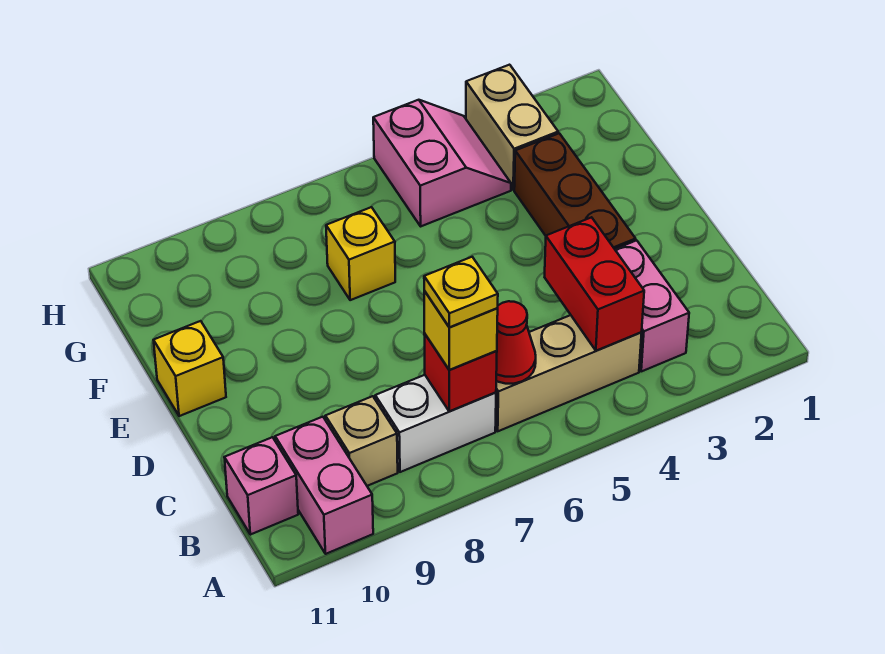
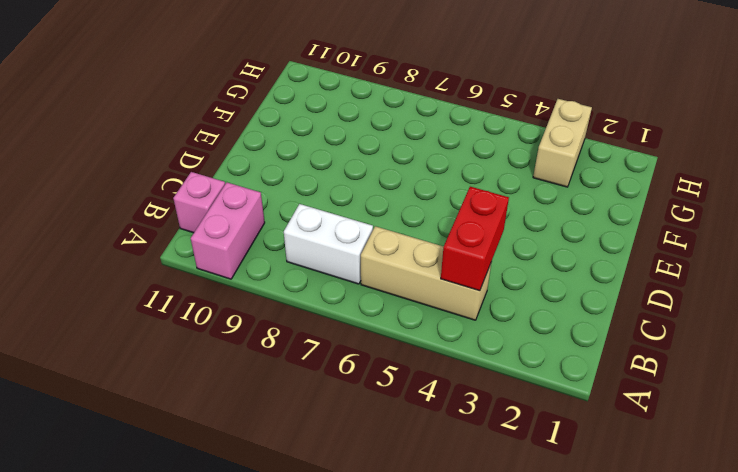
none -> pink brick B3:C3 level 1
none -> tan brick B9 level 1
none -> brown brick D3:F3 level 1

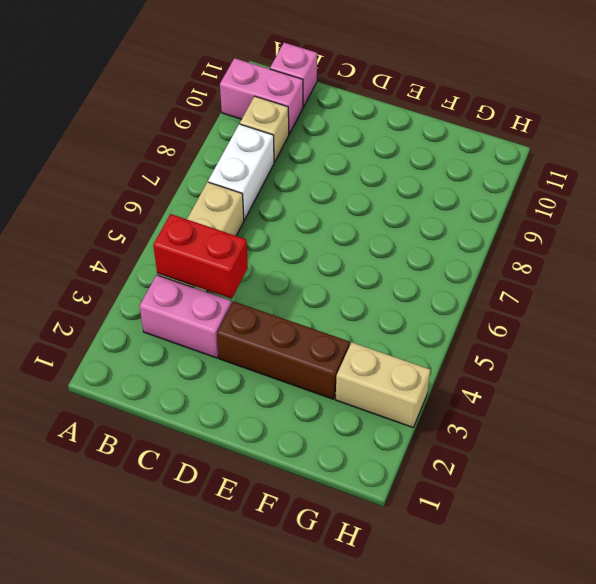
none -> yellow brick E11 level 1
none -> yellow brick F7 level 1
none -> pink slope G4:H5 level 1 top 5

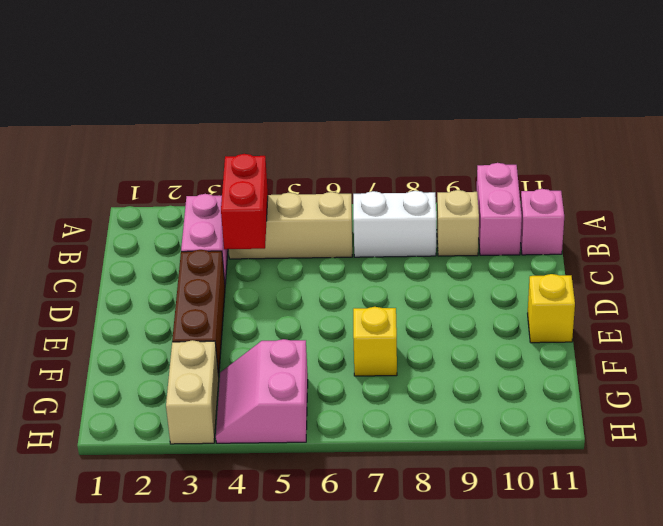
none -> red cone B6 level 2
none -> red brick B7 level 2
none -> yellow brick B7 level 3

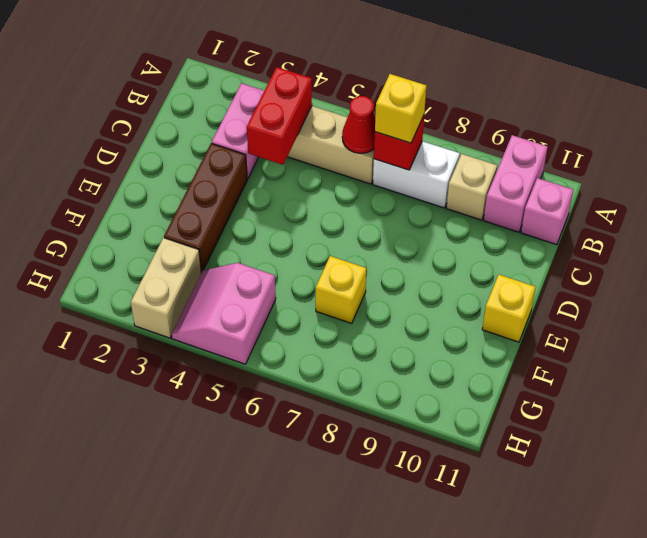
none -> yellow plate B7 level 4

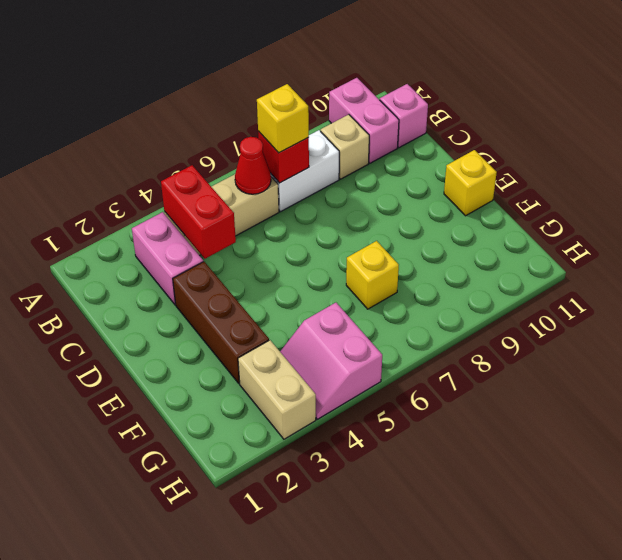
none -> yellow plate B7 level 4

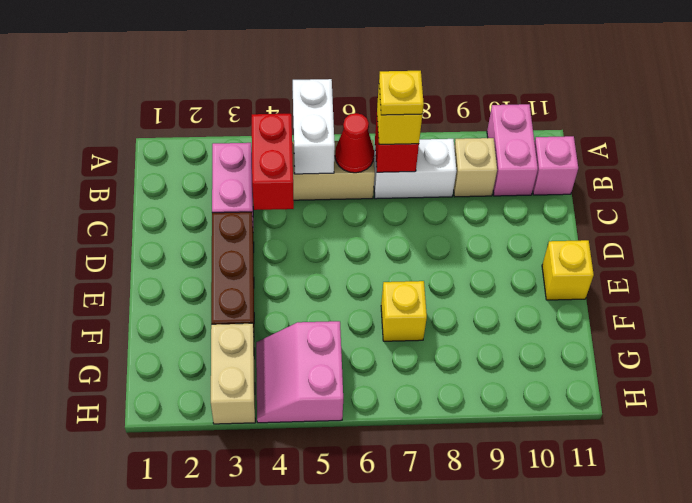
white brick A5:B5 level 2 -> none

